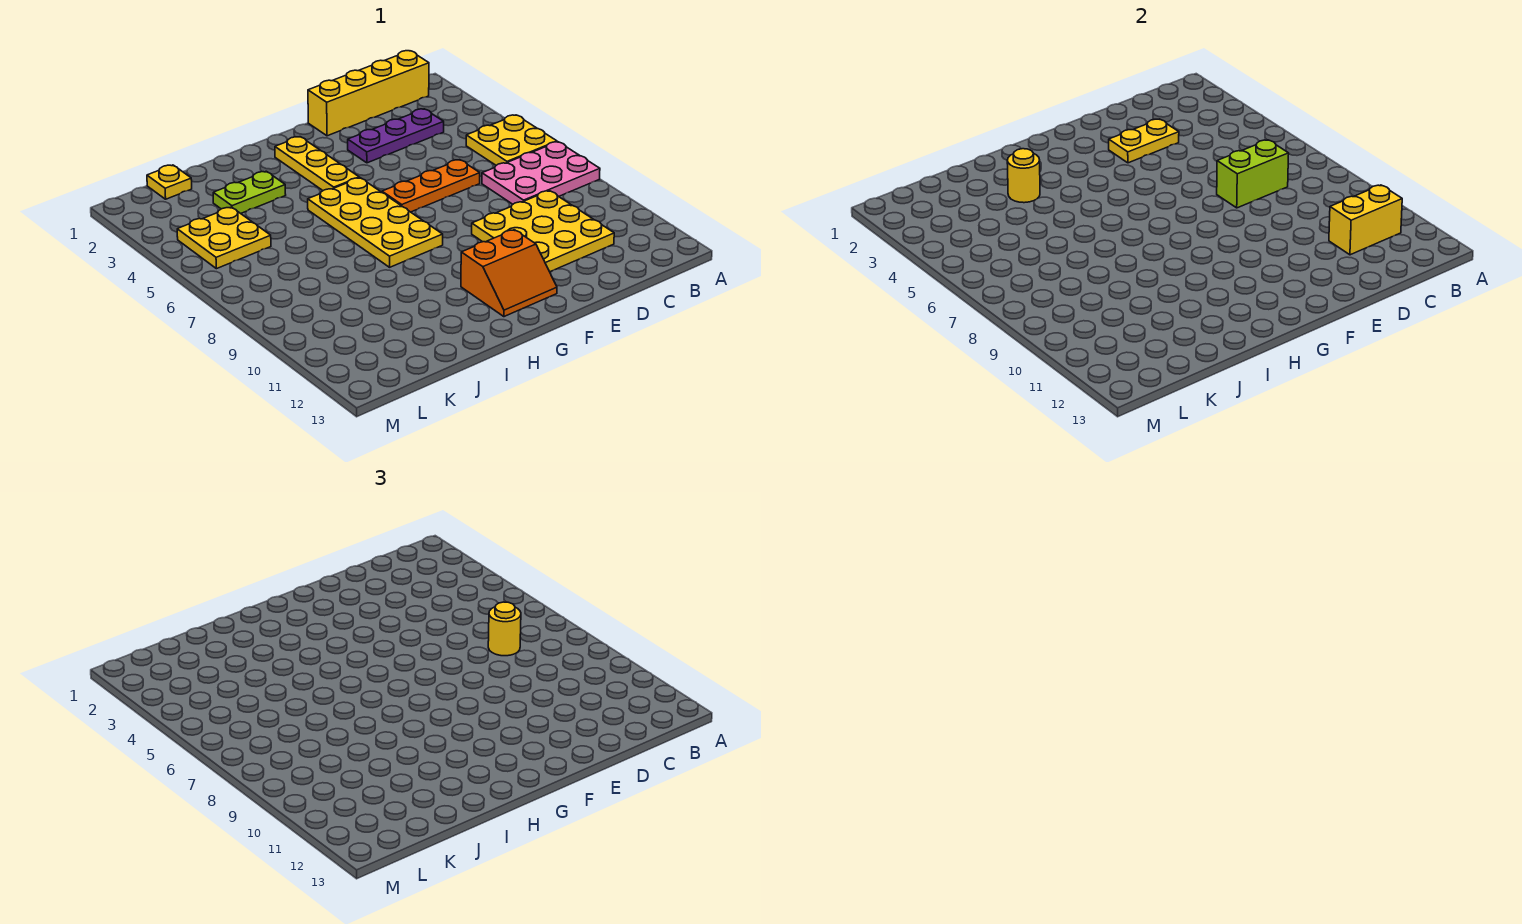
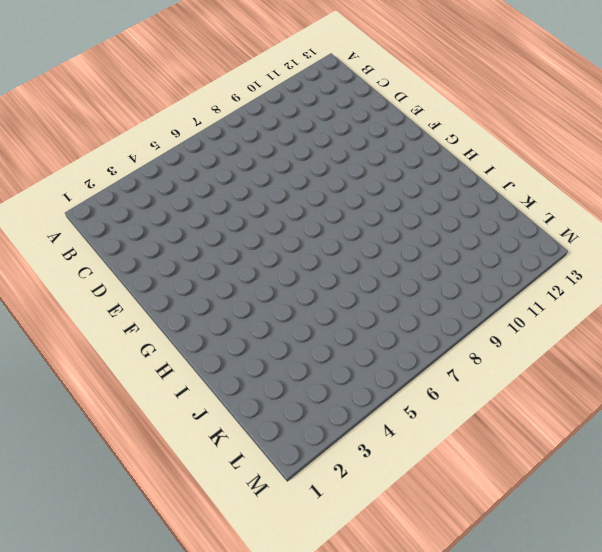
none -> yellow plate A5:B6 level 1
none -> pink plate A7:C8 level 1
none -> yellow brick B1:E1 level 1

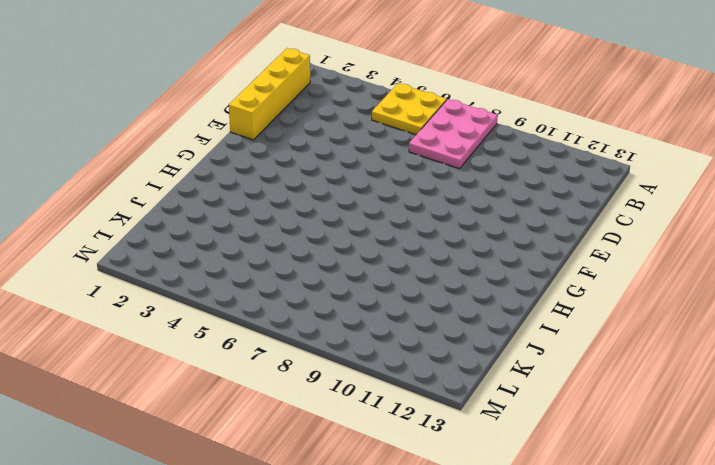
none -> purple plate C3:E3 level 1
none -> yellow plate C9:E11 level 1
none -> orange plate D6:F6 level 1

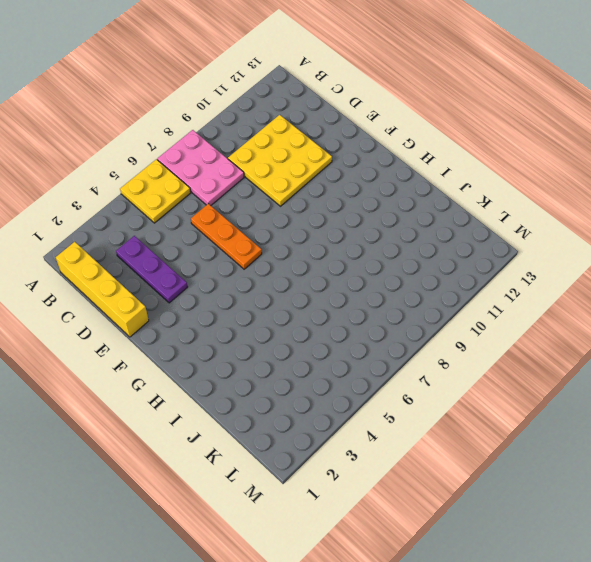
none -> orange slope F11:G12 level 1 top 11
none -> yellow plate G2:G4 level 1
none -> yellow plate G5:H8 level 1

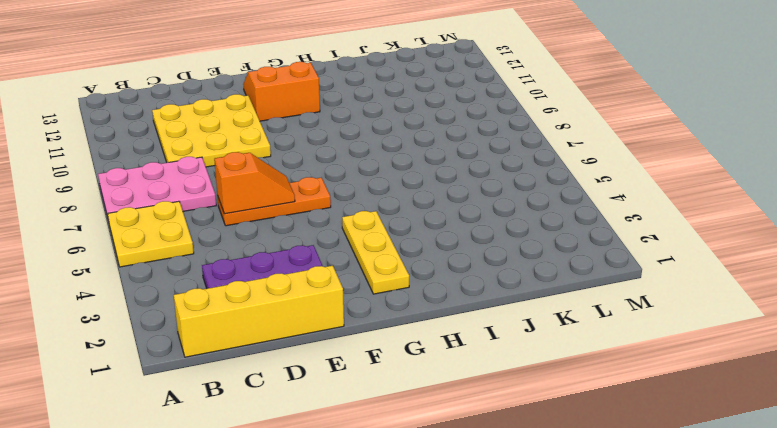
orange slope D6:E6 level 2 top D -> none
none -> yellow plate G5:H8 level 1
none -> lime plate I3:J3 level 1
none -> yellow plate K1 level 1

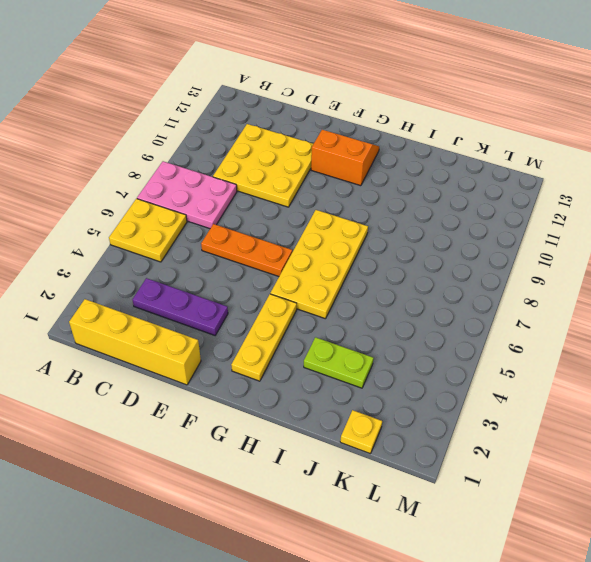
none -> yellow plate K4:L5 level 1
none -> yellow brick B11:C11 level 2
none -> lime brick C7:D7 level 2

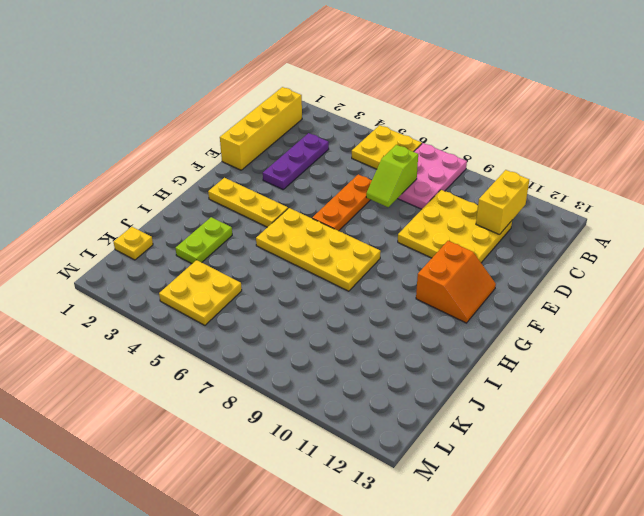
lime slope C7:D7 level 2 top C -> lime brick C7:D7 level 2
none -> yellow plate D3:E3 level 2
none -> yellow round brick I3 level 2
none -> yellow round brick C7 level 3

